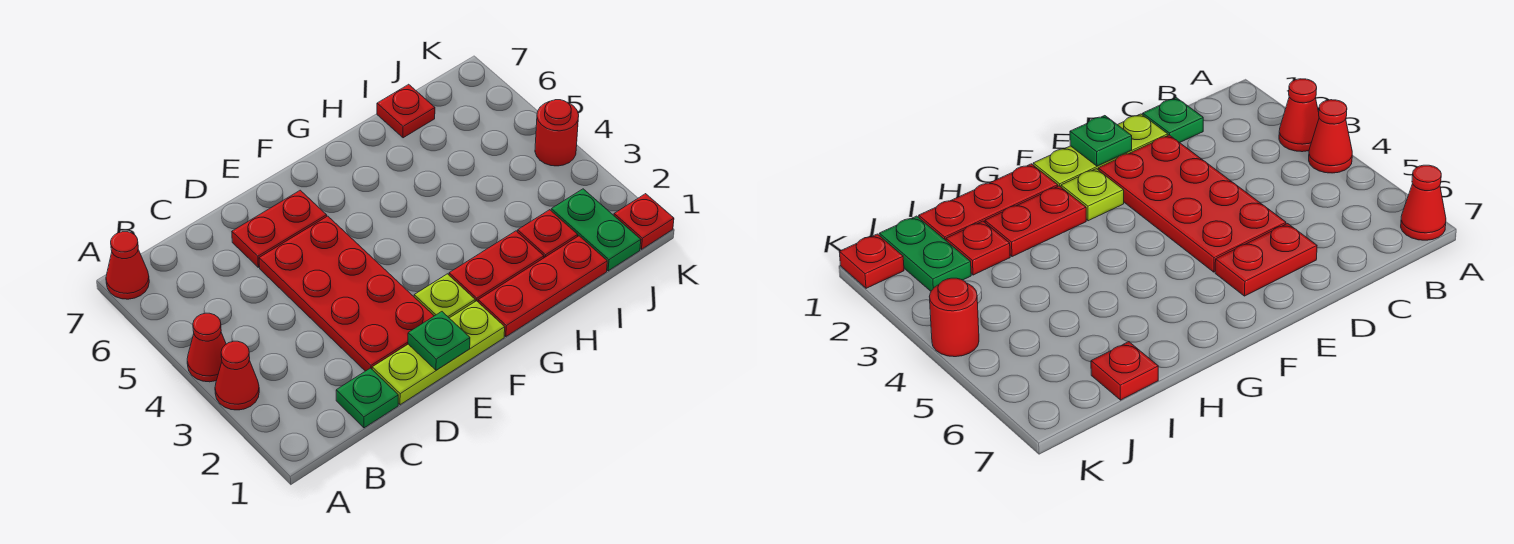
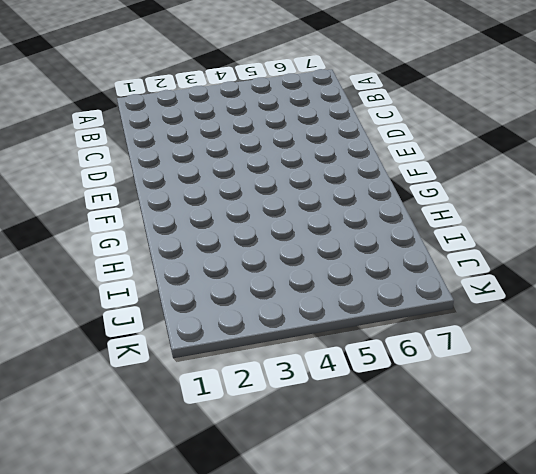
none -> red cone A3 level 1
none -> red cone A4 level 1
none -> red cone A7 level 1

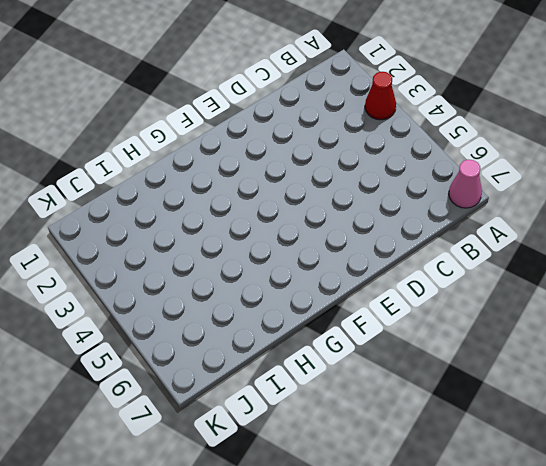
pink cone A7 level 1 -> red cone A7 level 1
none -> red cone A4 level 1
none -> green plate C1 level 1
none -> lime plate D1:F1 level 1

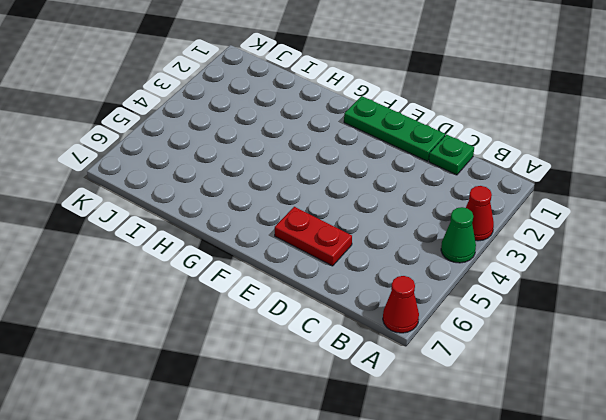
green cone A4 level 1 -> red cone A4 level 1
green plate D1:F1 level 1 -> lime plate D1:F1 level 1
none -> red plate D2:E5 level 1
none -> lime plate F2 level 1
none -> red plate G1:I1 level 1

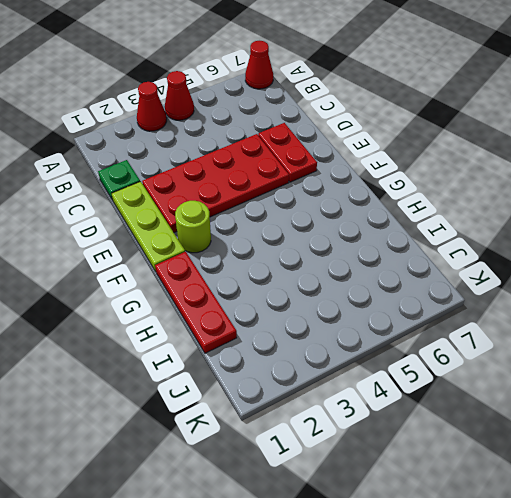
lime round brick F2 level 1 -> lime plate F2 level 1
none -> red plate G2:H2 level 1
none -> red plate I2 level 1
none -> red plate I7 level 1

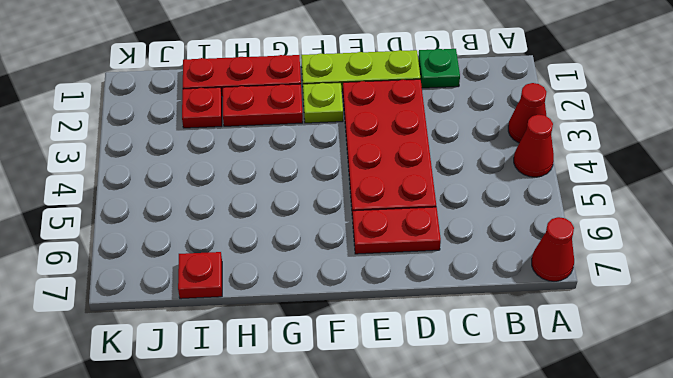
none -> green plate J1:J2 level 1
none -> red plate K1 level 1
none -> red round brick K4 level 1

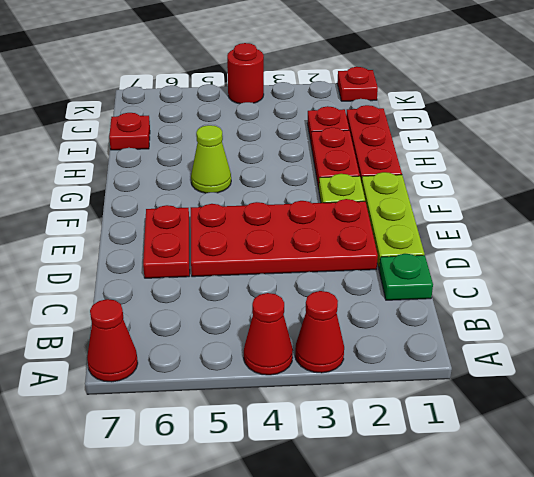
lime cone G5 level 1 -> none
none -> green plate J1:J2 level 1
none -> green plate E1 level 2

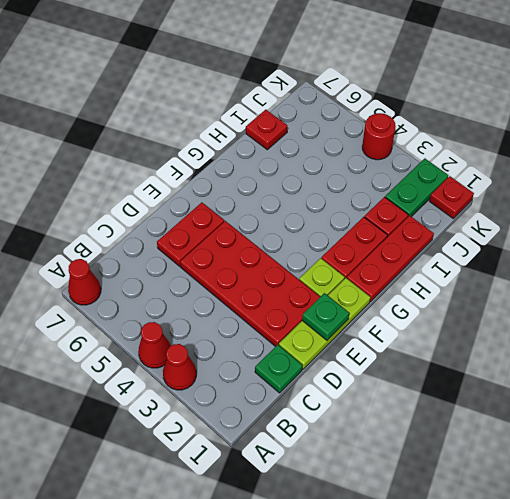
green plate J2:K2 level 1 -> green plate J1:J2 level 1

